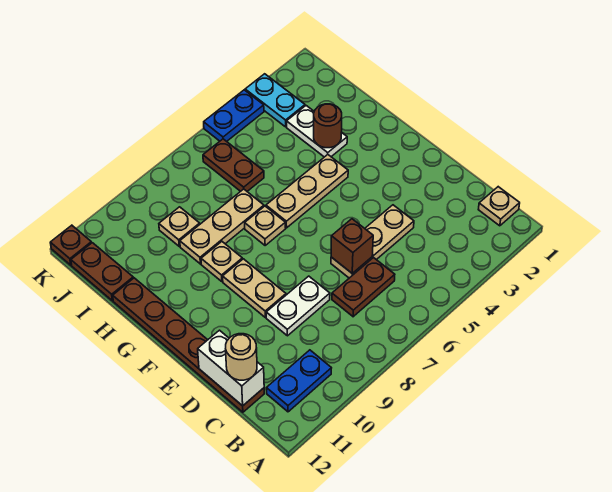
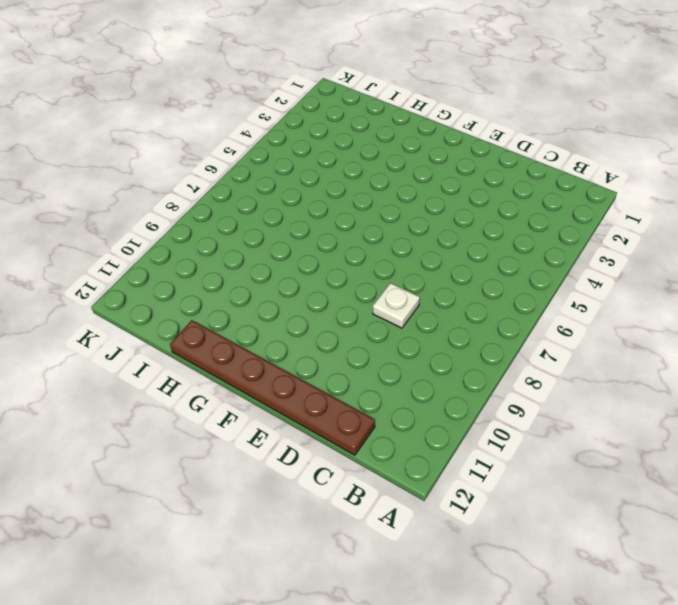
white plate D8 level 1 -> white plate D8:D9 level 1
none -> tan plate B1 level 1
none -> blue plate B10:B11 level 1
none -> brown plate C6:C7 level 1

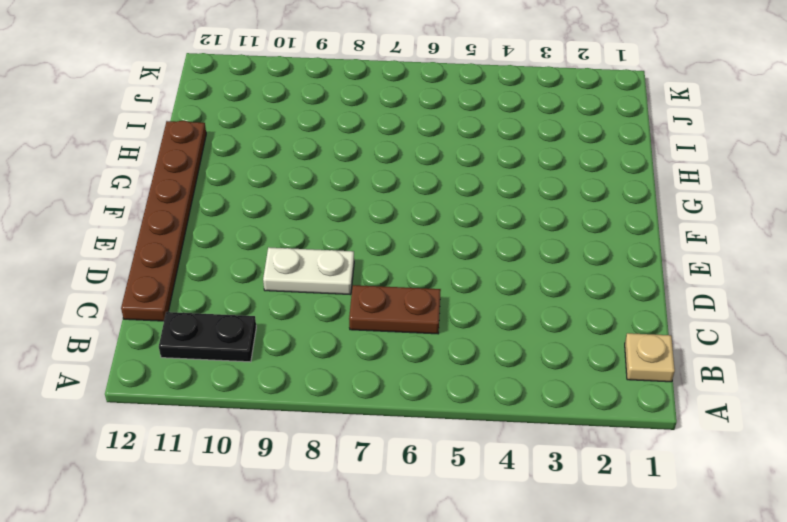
black plate B10:B11 level 1 -> blue plate B10:B11 level 1
none -> tan plate D4:D6 level 1
none -> tan plate E9:F9 level 1
none -> tan plate G4:G6 level 1

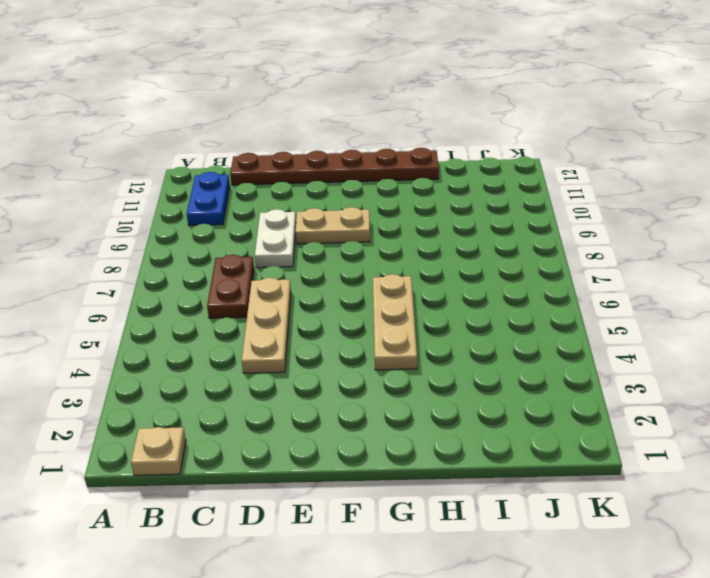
none -> tan plate G7 level 1
none -> tan plate G9 level 1
none -> white plate H3:I3 level 1

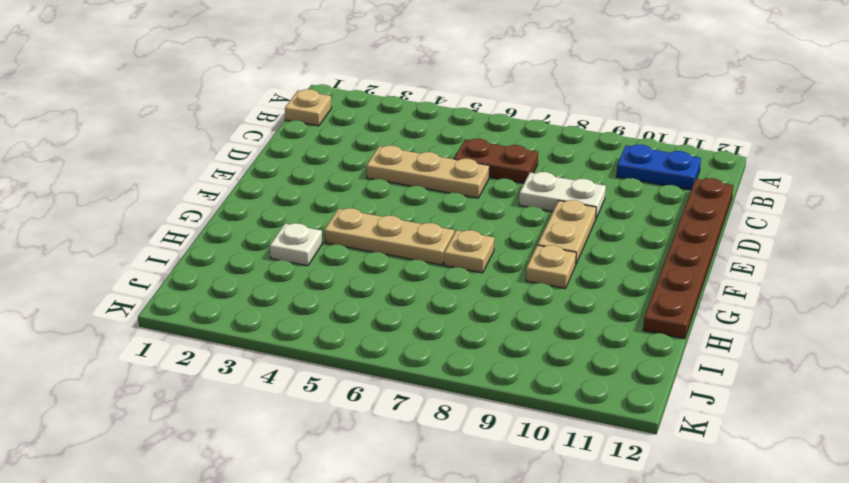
white plate H3 level 1 -> white plate H3:I3 level 1
none -> tan plate H7:H9 level 1
none -> brown plate I6:J6 level 1
none -> tan plate I9 level 1

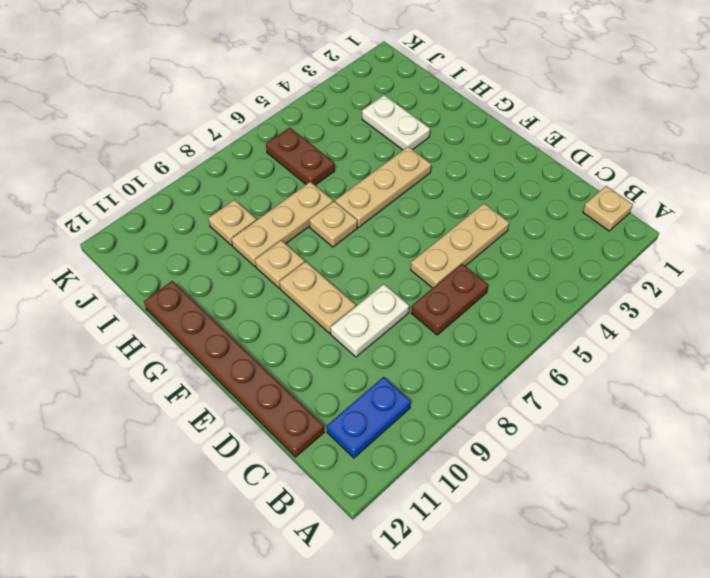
none -> brown plate I12:J12 level 1
none -> cyan plate J3:K3 level 1
none -> blue plate K4:K5 level 1

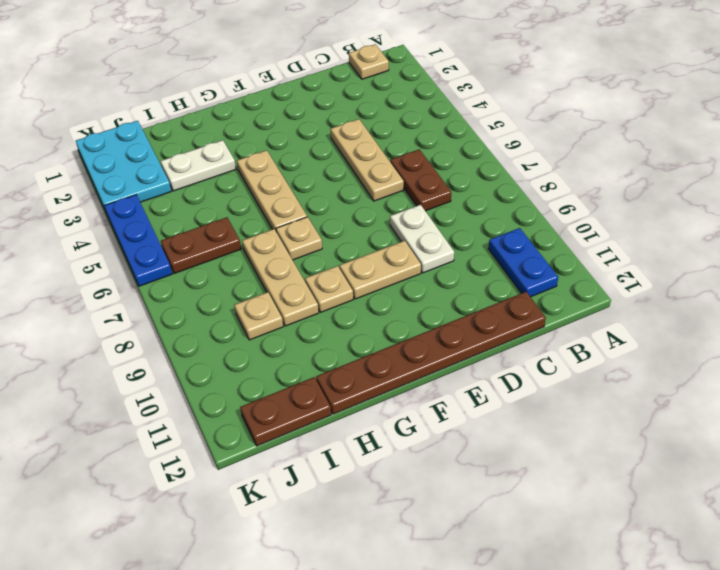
cyan plate J1:K3 level 1 -> cyan plate J3:K3 level 1
blue plate K4:K6 level 1 -> blue plate K4:K5 level 1
none -> brown plate K12 level 1
none -> white brick C12:D12 level 2
none -> brown brick D6 level 2

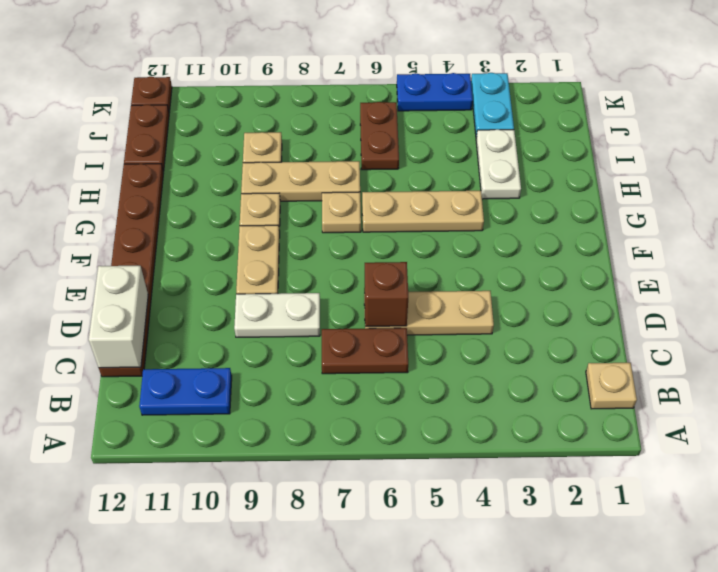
none -> brown round brick H3 level 2
none -> tan round brick C12 level 3

